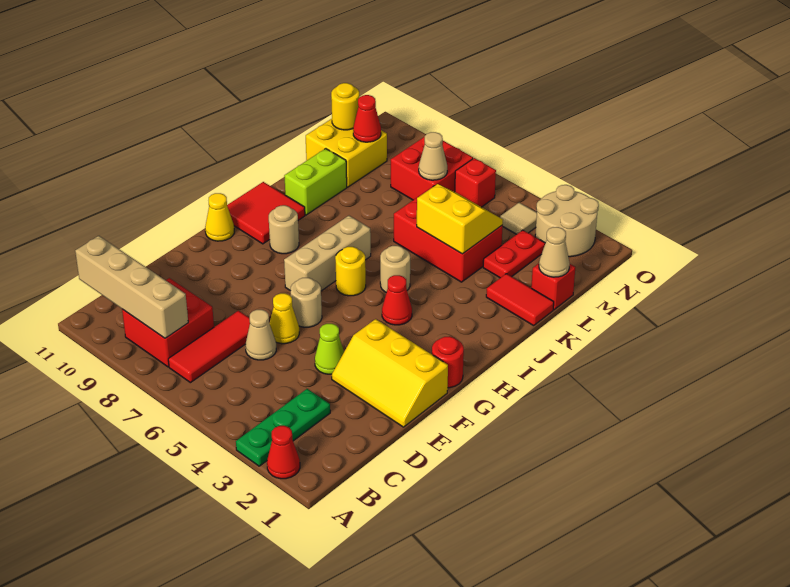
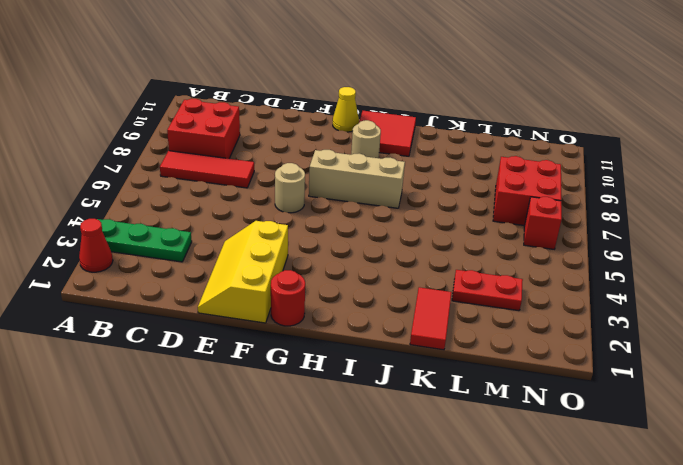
none -> tan cone D6 level 1
none -> lime cone E4 level 1
none -> yellow cone E6 level 1
none -> red cone H4 level 1

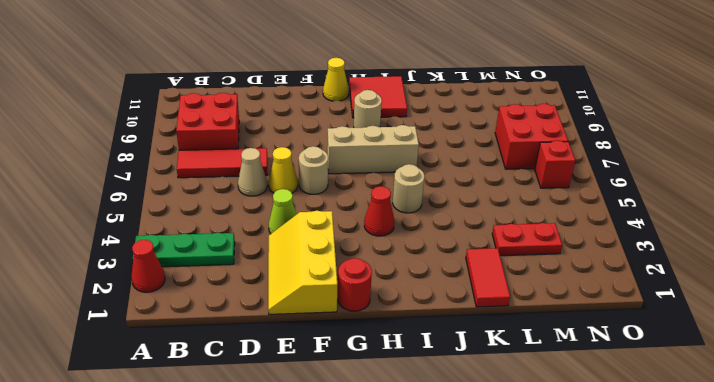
none -> yellow round brick H6 level 1
none -> lime brick J10:K10 level 1
none -> red brick K4:L6 level 1
none -> red brick L1 level 1

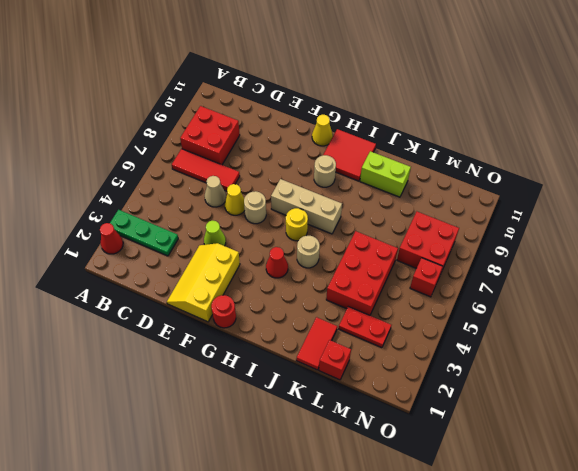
none -> yellow brick L10:M11 level 1
none -> tan round brick N2:O3 level 1
none -> tan tile N4 level 1
none -> tan brick B8:B11 level 2

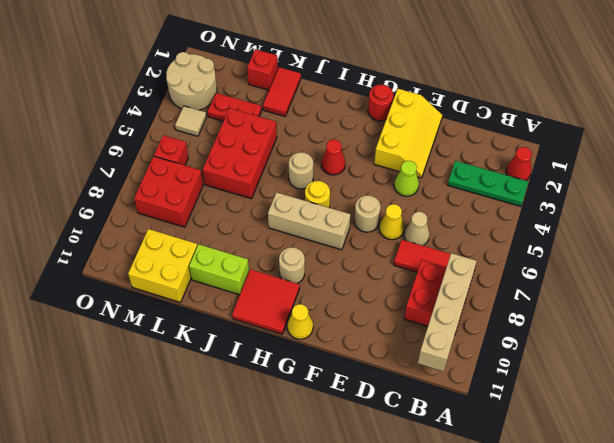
none -> yellow slope K4:L5 level 2 top K
none -> tan cone L1 level 2
none -> tan cone M7 level 2
none -> red cone M10 level 2

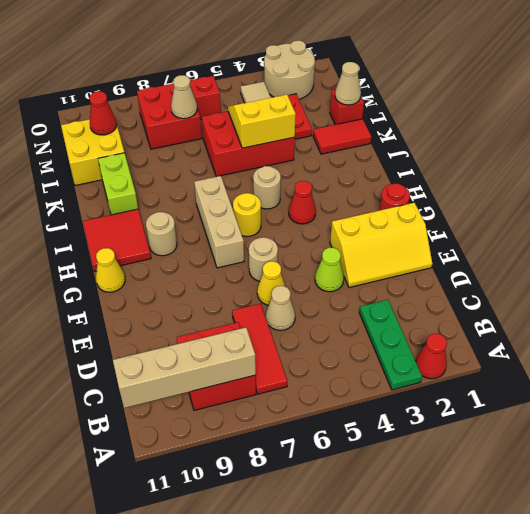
none -> yellow round brick M11 level 2

